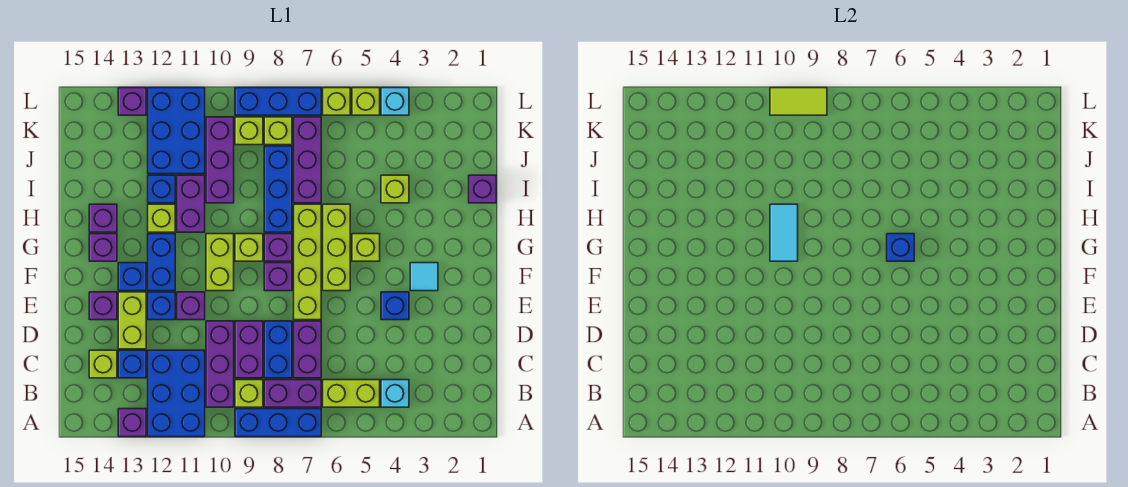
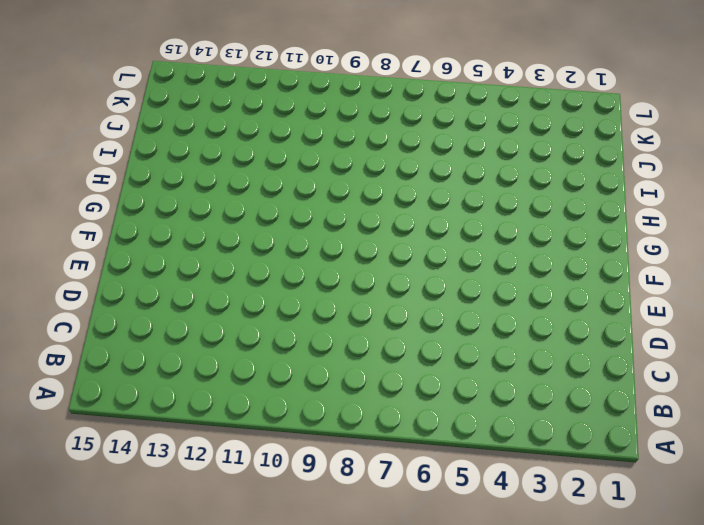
none -> blue brick A7:A9 level 1
none -> blue brick A11:C12 level 1
none -> purple brick A13 level 1
none -> cyan brick B4 level 1

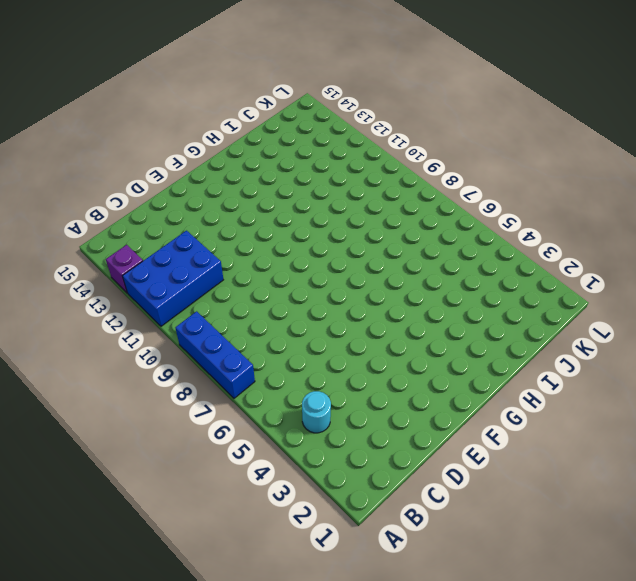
cyan round brick B4 level 1 -> cyan brick B4 level 1
none -> lime brick B5:B6 level 1
none -> purple brick B7:B8 level 1
none -> lime brick B9 level 1
none -> purple brick B10:D10 level 1

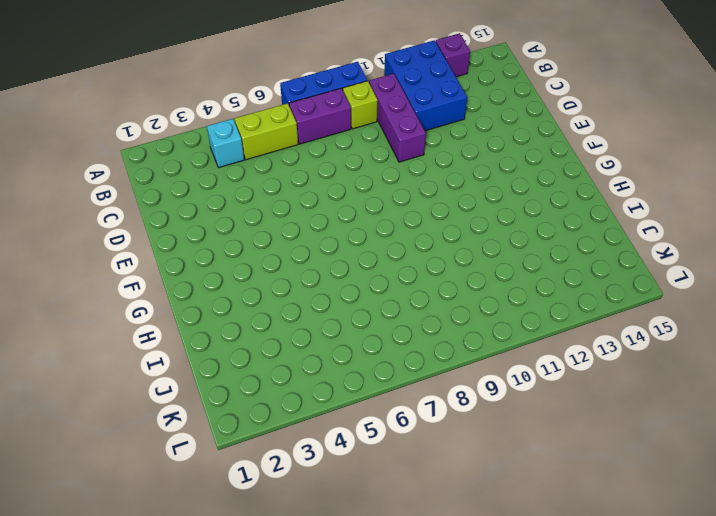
none -> purple brick C7:D7 level 1
none -> blue brick C8:D8 level 1
none -> purple brick C9:D9 level 1
none -> blue brick C13 level 1

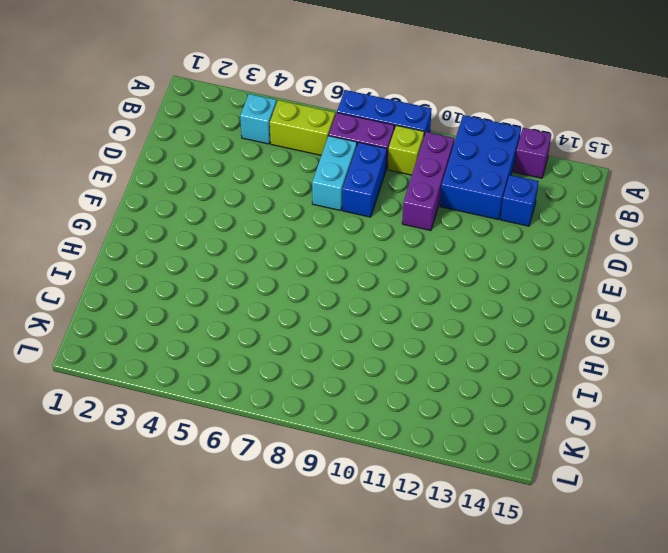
cyan brick C7:D7 level 1 -> purple brick C7:D7 level 1
none -> purple brick C9:D9 level 1
none -> lime brick C14 level 1
none -> lime brick D13:E13 level 1
none -> blue brick E4 level 1

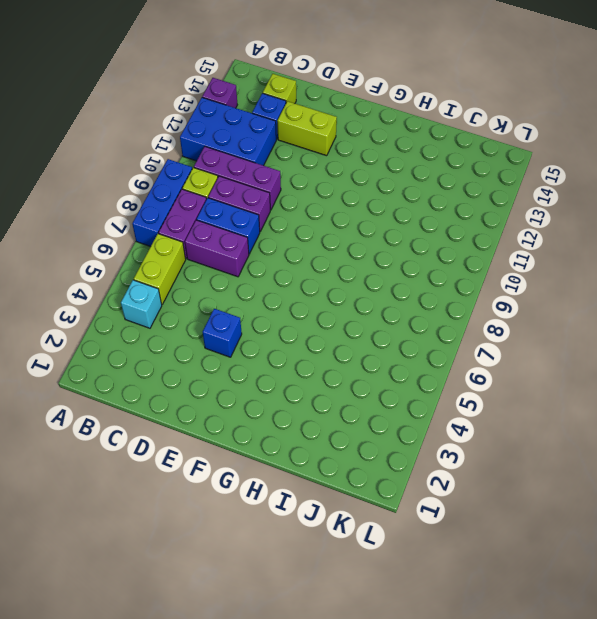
none -> lime brick E7:H7 level 1
none -> purple brick E11 level 1
none -> blue brick E12 level 1
none -> purple brick E14 level 1

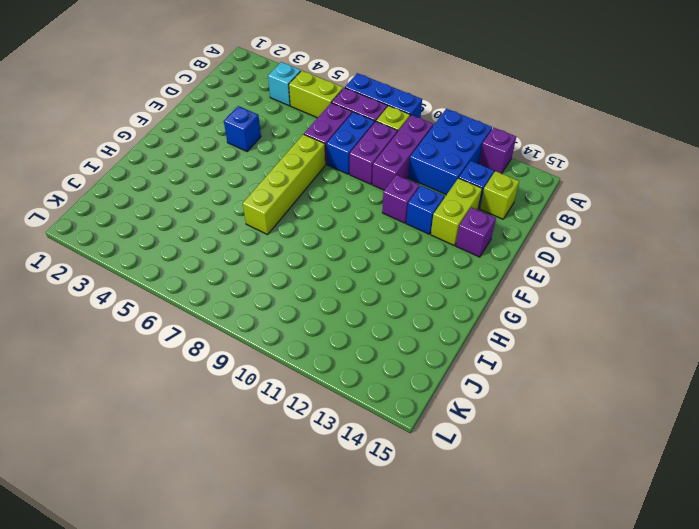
none -> cyan tile F3 level 1
none -> lime brick F6:H6 level 1
none -> purple brick F8 level 1
none -> lime brick F10:G10 level 1

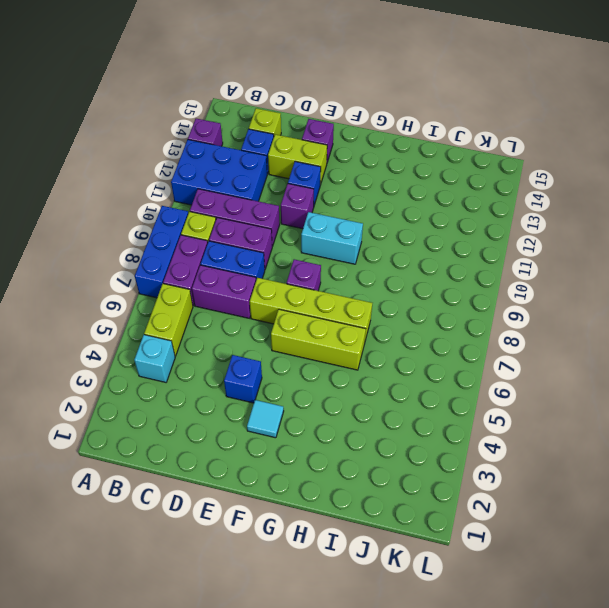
cyan brick F10:G10 level 1 -> lime brick F10:G10 level 1
none -> blue brick F12:G12 level 1
none -> blue brick F13 level 1
none -> lime brick G5 level 1
none -> purple brick G8 level 1

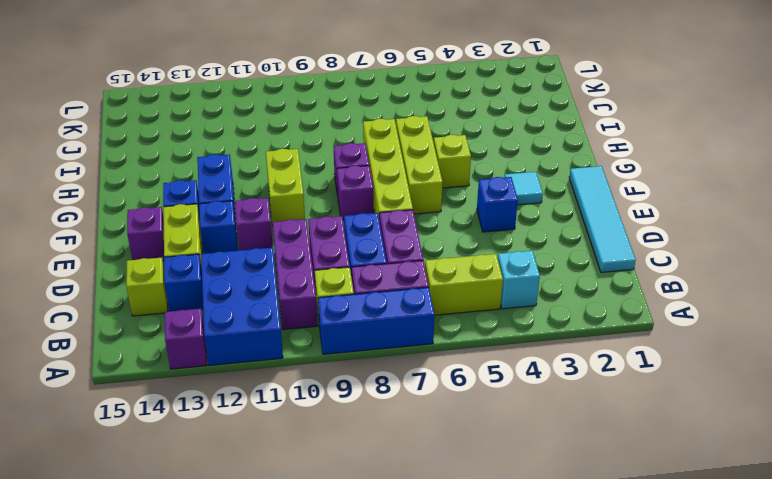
cyan tile C1:F1 level 1 -> none
none -> lime brick G9 level 1
none -> purple brick G14 level 1
none -> blue brick H8:J8 level 1
none -> purple brick H11:I11 level 1

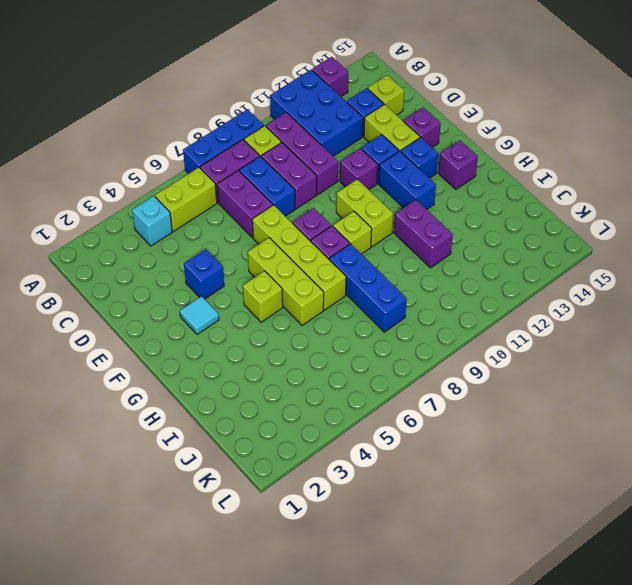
none -> lime brick H12 level 1
none -> purple brick H14 level 1
none -> purple brick I1 level 1
none -> lime brick I4 level 1

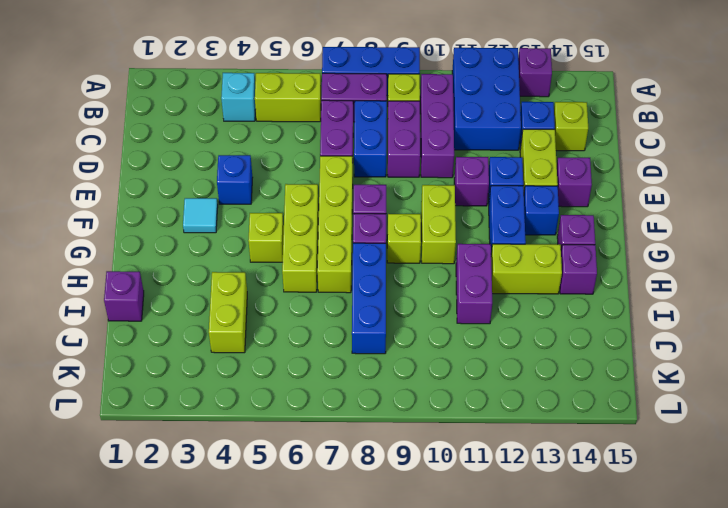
lime brick H12:H13 level 1 -> lime brick H12 level 1
lime brick I4:J4 level 1 -> lime brick I4 level 1
none -> purple brick I7:K7 level 1
none -> purple brick I10:K10 level 1
none -> blue brick I12 level 1
none -> blue brick J11:L12 level 1

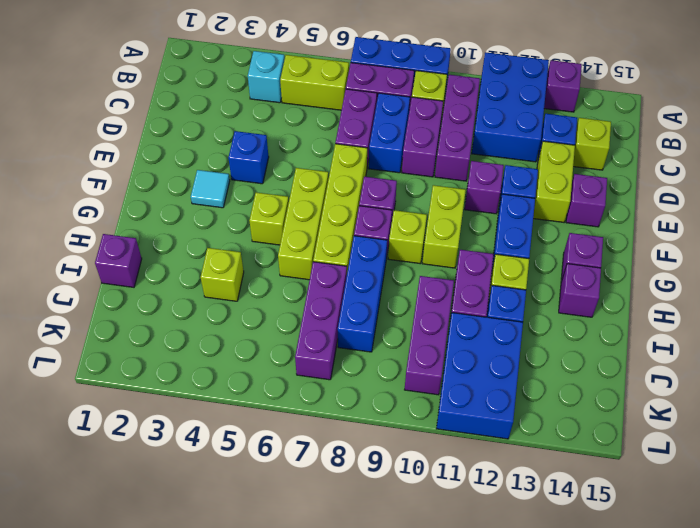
none -> blue brick F13 level 1
none -> lime brick K8 level 1
none -> lime brick K9 level 1
none -> cyan brick L4 level 1

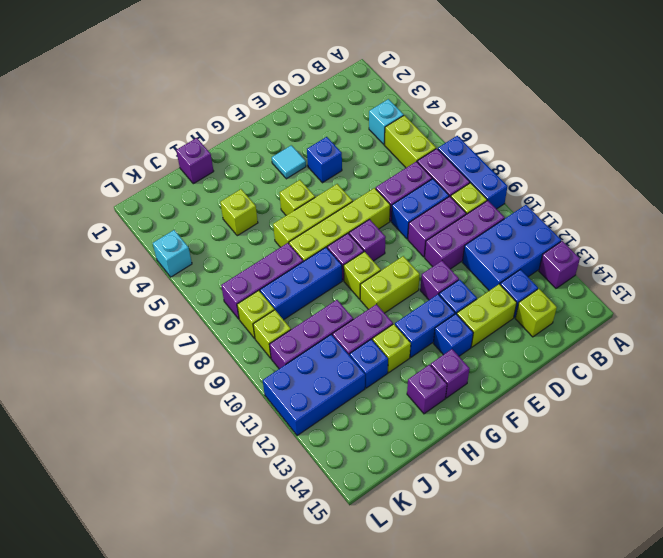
none -> purple brick E14 level 1
none -> lime brick L5 level 1
none -> lime brick L6 level 1
none -> blue brick L7:L9 level 1

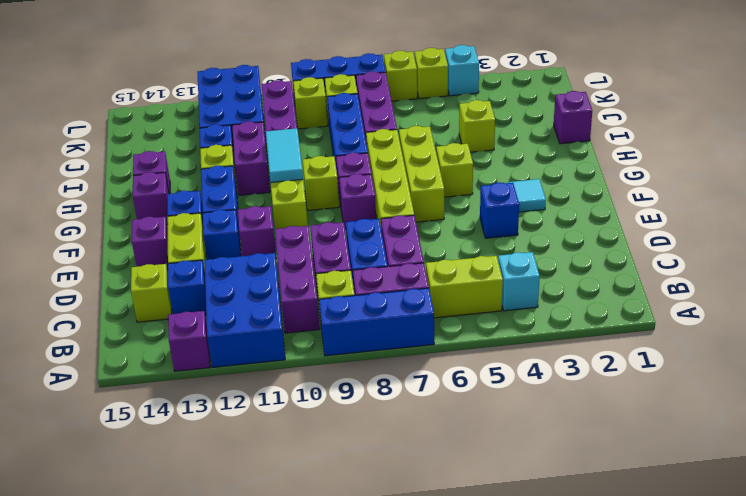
none -> purple brick L13 level 1
none -> blue brick G6 level 2
none -> lime tile L9:L10 level 2

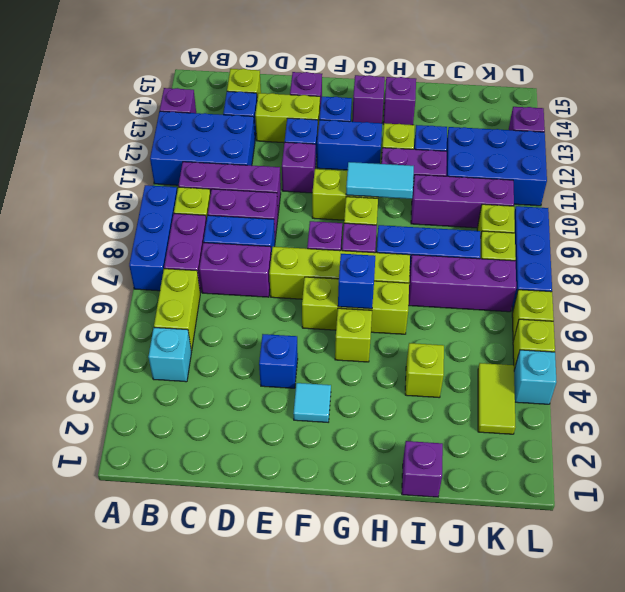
lime tile K3:K4 level 1 -> lime tile L9:L10 level 2

